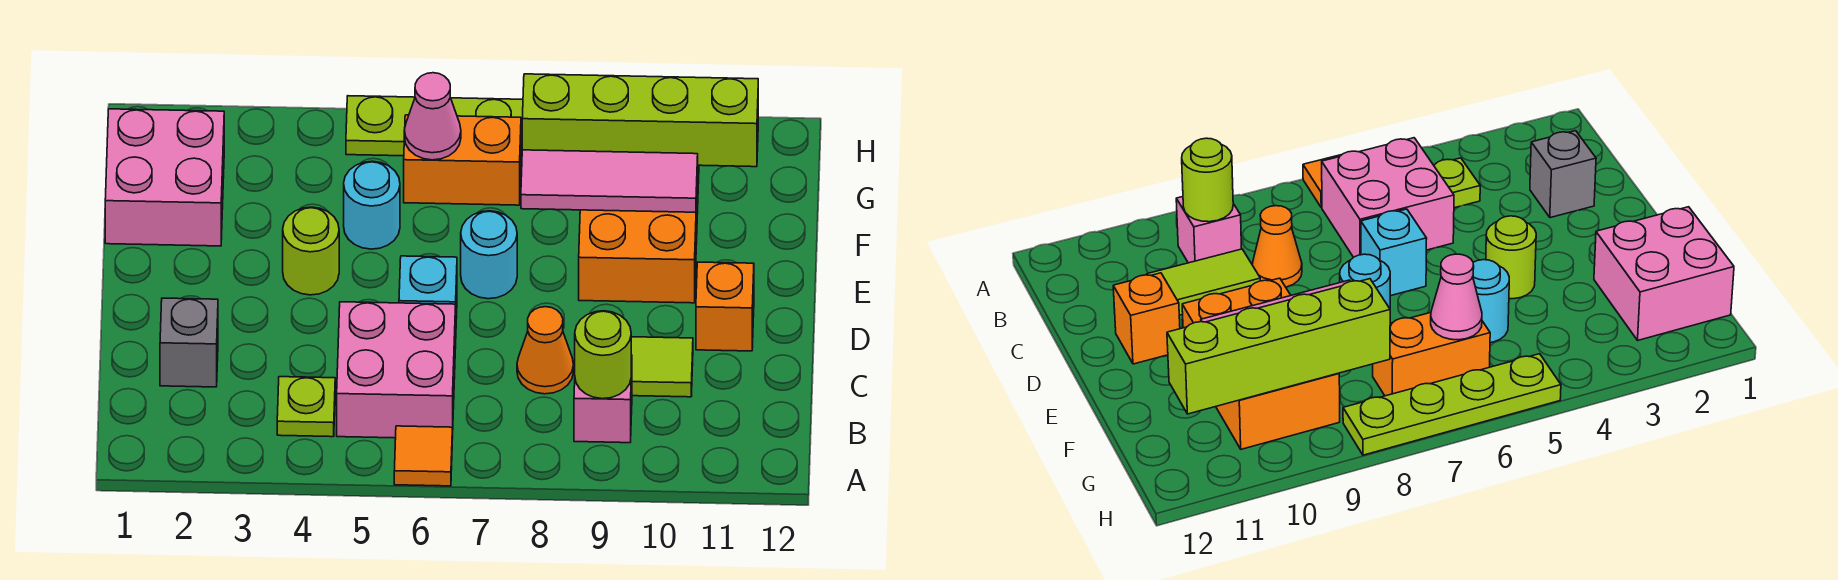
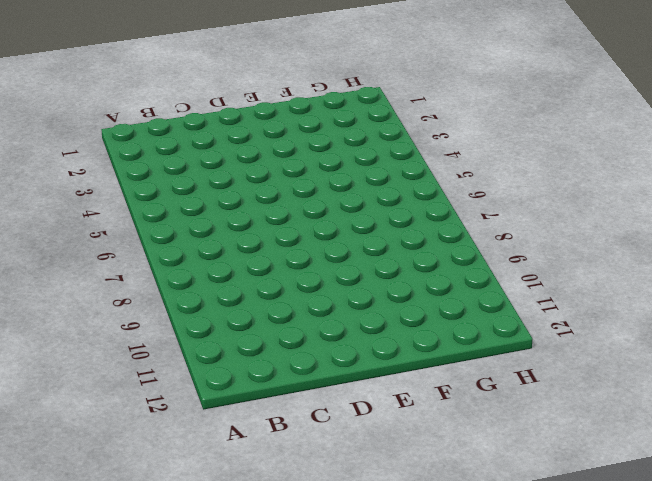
none -> orange tile A6 level 1
none -> lime plate B4 level 1
none -> pink brick B5:C6 level 1

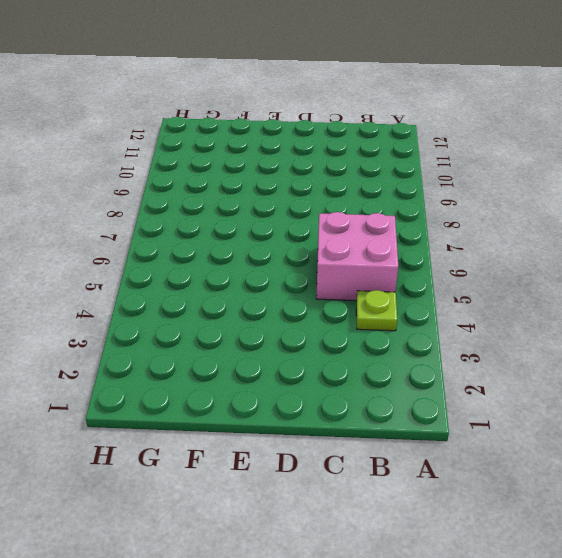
none -> orange tile A6 level 1
none -> pink brick B9 level 1
none -> grey brick C2 level 1

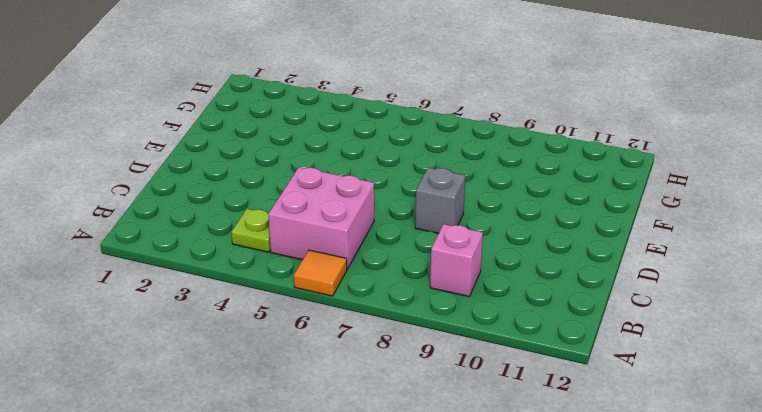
grey brick D8 level 1 -> grey brick C2 level 1
none -> orange cone C8 level 1
none -> lime tile C9:C10 level 1
none -> cyan brick D6 level 1

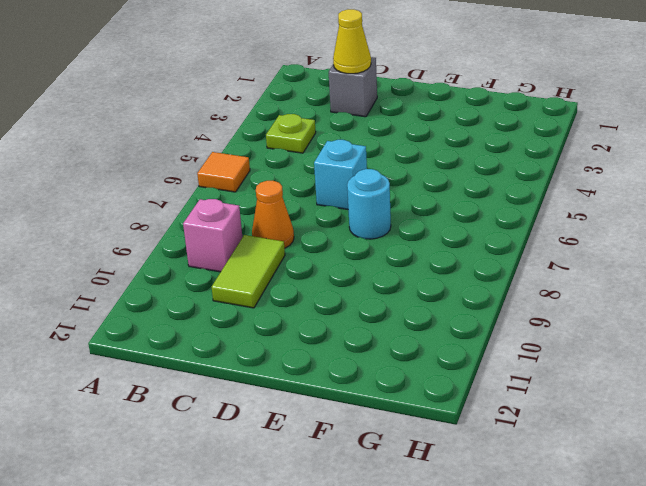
yellow cone C2 level 2 -> none
none -> pink brick B5:C6 level 1
none -> orange brick D11 level 1
none -> lime round brick E4 level 1

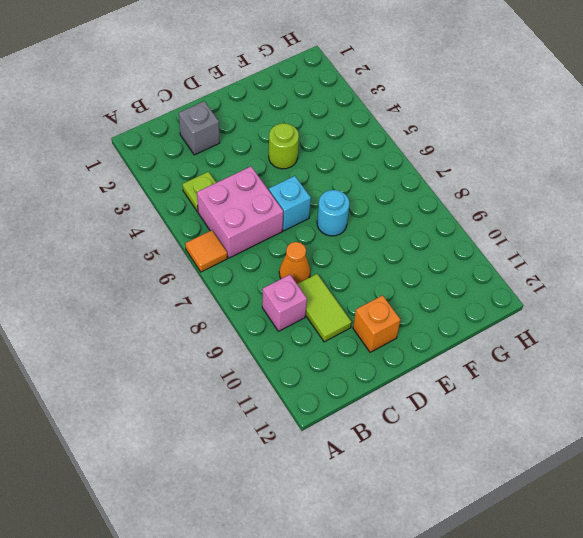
none -> orange brick E9:G10 level 1
none -> pink brick F1:G2 level 1
none -> cyan round brick F5 level 1

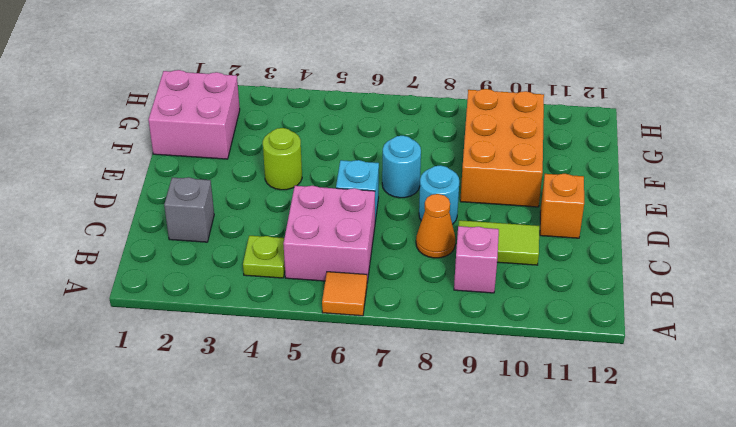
cyan round brick D8 level 1 -> cyan round brick F5 level 1
none -> orange brick G6:G7 level 1
none -> lime plate H5:H8 level 1
none -> lime round brick B9 level 2

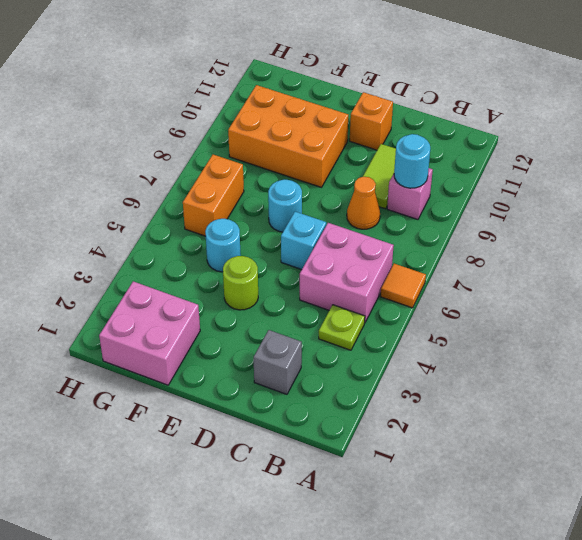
cyan round brick B9 level 2 -> lime round brick B9 level 2
none -> lime plate H5:H8 level 1
none -> pink tile F8:F10 level 2
none -> pink cone G6 level 2

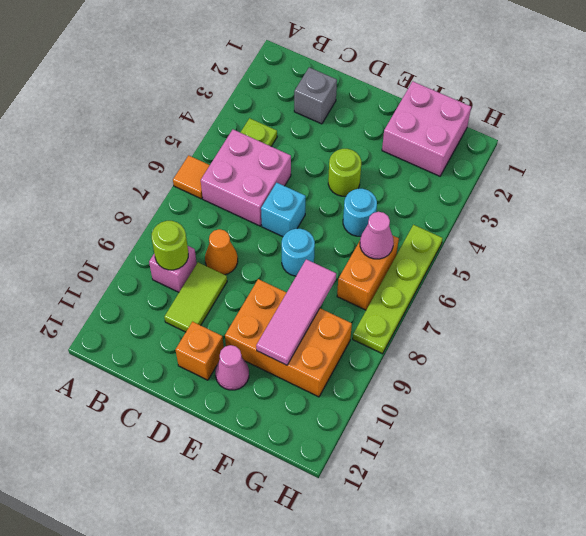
pink cone E11 level 1 -> none
none -> lime brick G8:G11 level 2

